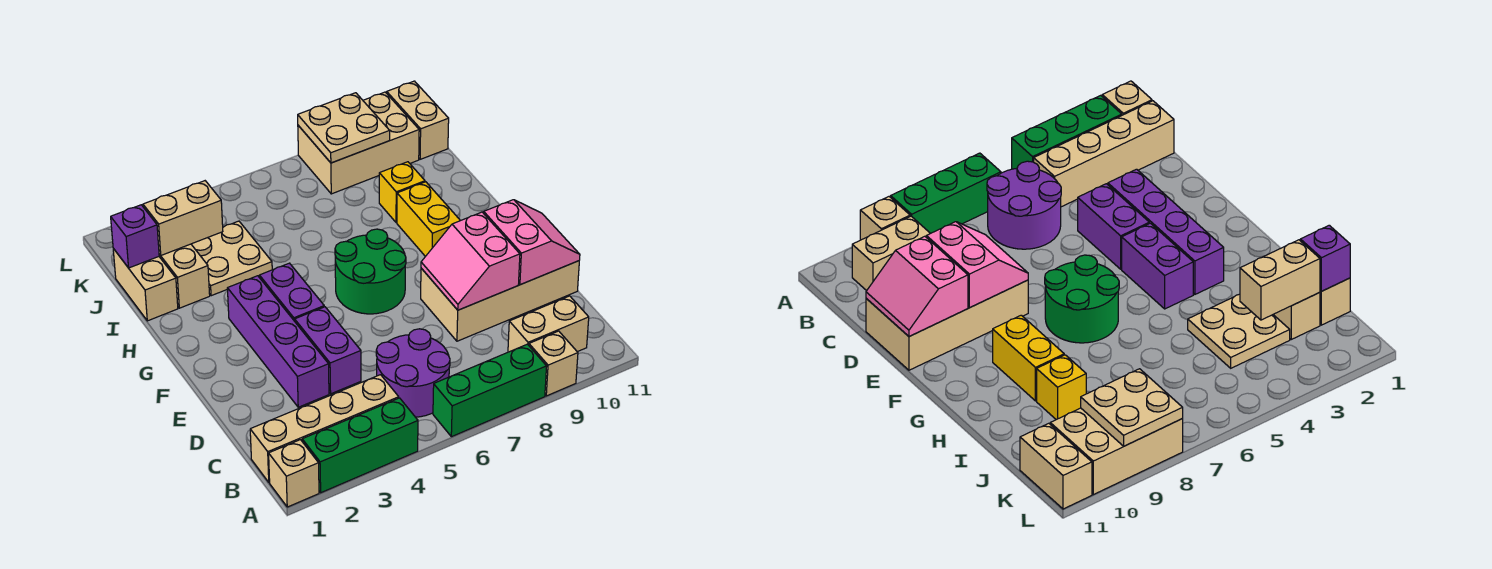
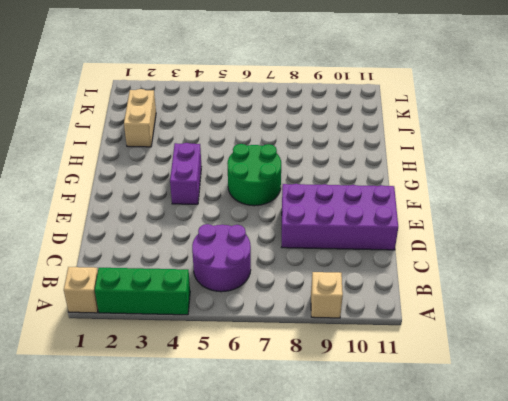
purple brick D8:E11 level 1 -> tan brick D8:E11 level 1
none -> green brick A6:A8 level 1
none -> tan brick B1:B4 level 1
none -> tan brick B9:B10 level 1

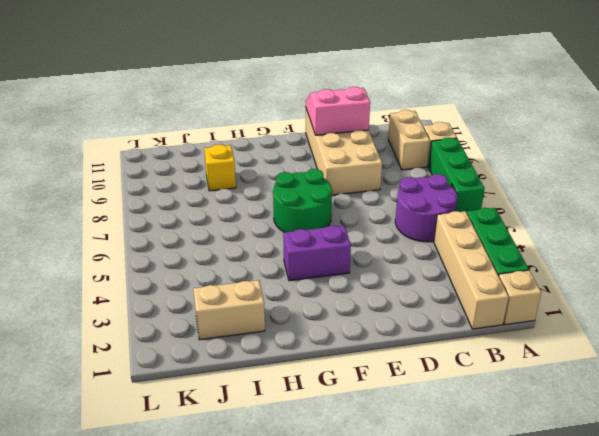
none -> purple brick D3:G3 level 1
none -> purple brick D4:E4 level 1
none -> yellow brick G9:H9 level 1

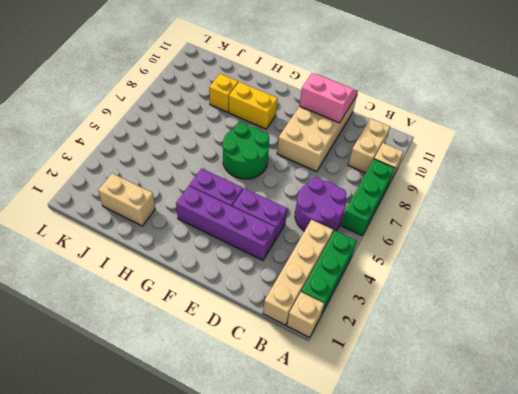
none -> tan brick I1:J1 level 1
none -> tan plate I3:J4 level 1
none -> tan brick K8:L10 level 1

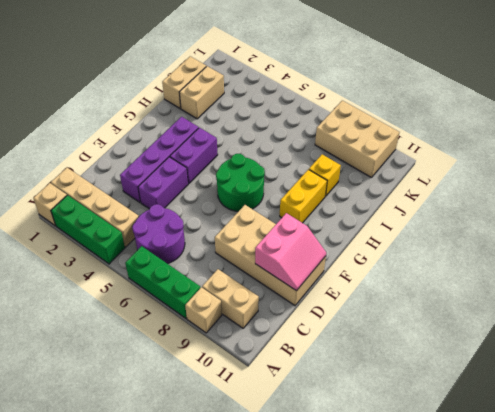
none -> tan plate I3:J4 level 1
none -> tan brick K11:L11 level 1
none -> pink slope D8:E9 level 2 top 9

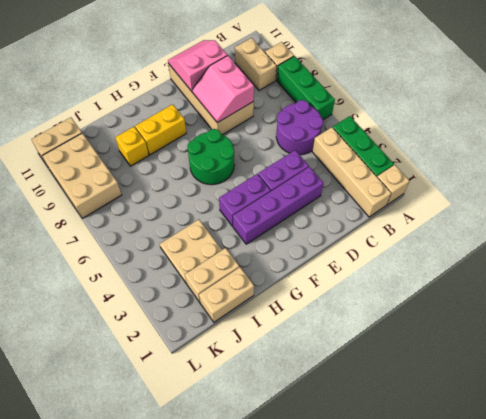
pink slope D8:E9 level 2 top D -> pink slope D8:E9 level 2 top 9
none -> purple brick J1 level 2
none -> tan brick J2:J3 level 2
none -> tan plate K8:L9 level 2

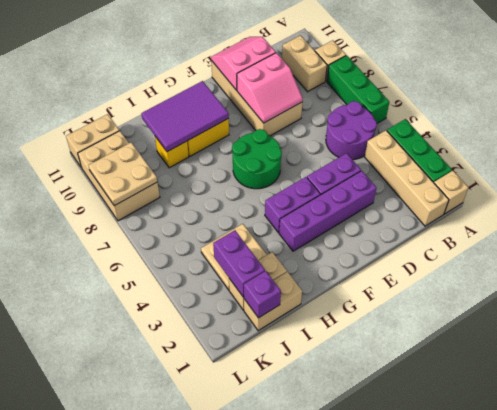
purple tile G9:I10 level 2 -> none
purple brick J2:J3 level 2 -> tan brick J2:J3 level 2

